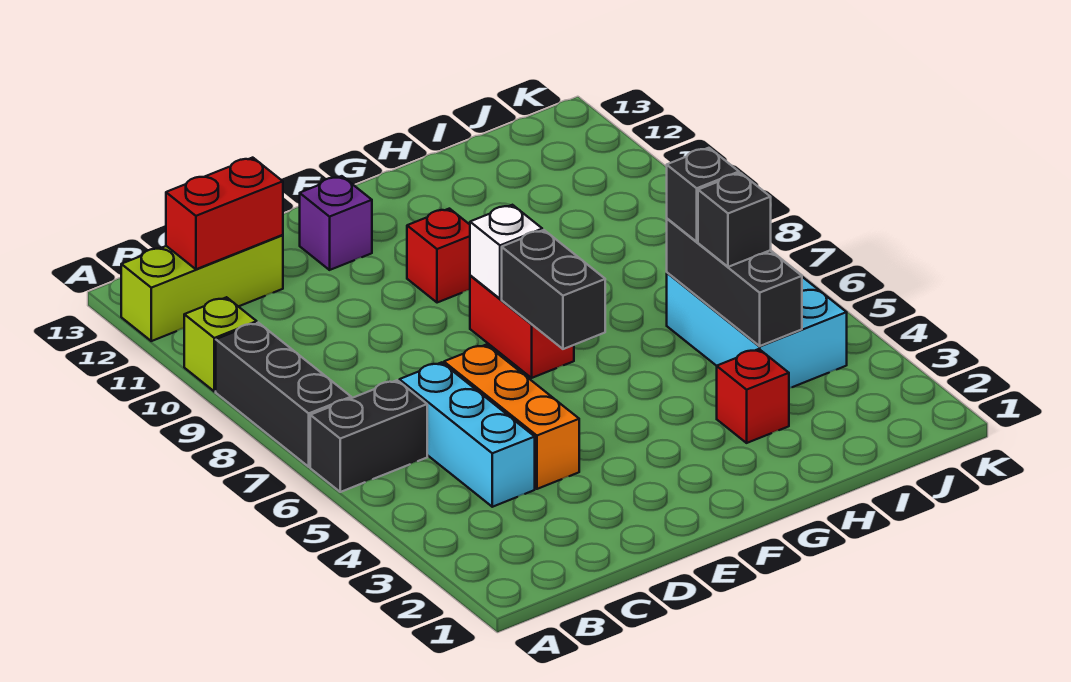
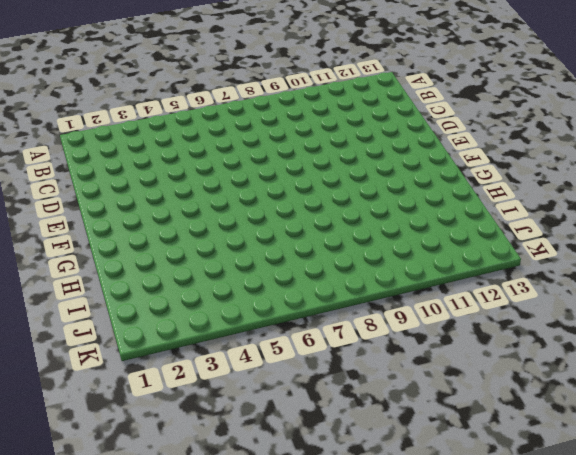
none -> black brick A6:B6 level 1
none -> black brick A7:A9 level 1
none -> lime brick A10 level 1

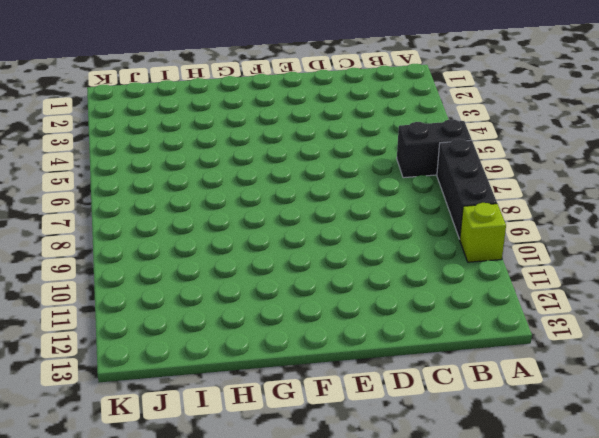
none -> lime brick A12:C12 level 1
none -> cyan brick C4:C6 level 1
none -> orange brick D4:D6 level 1

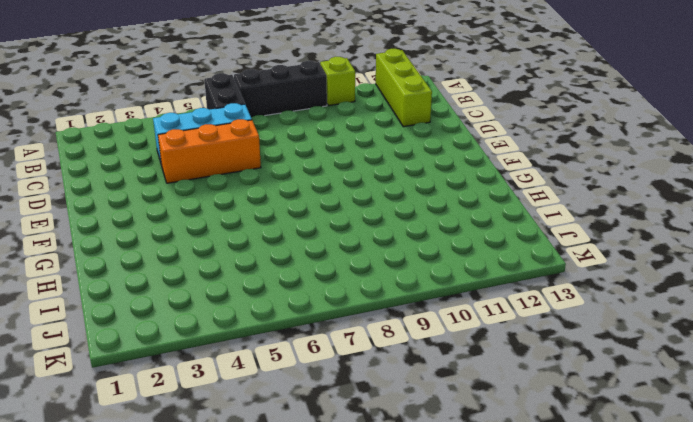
none -> purple brick E12 level 1
none -> red brick F7:F8 level 1
none -> red brick F10 level 1

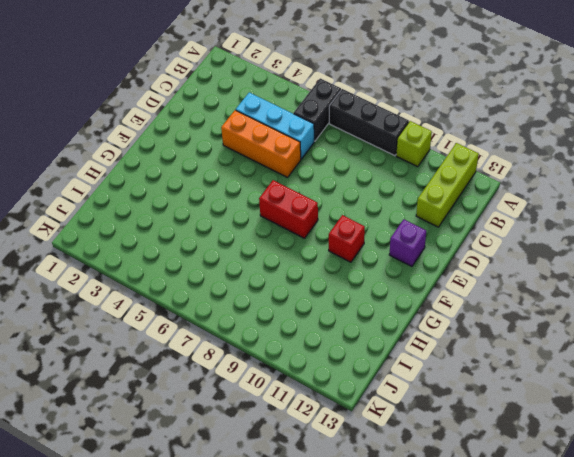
none -> red brick H3 level 1
none -> cyan brick I4:J6 level 1
none -> red brick B12:C12 level 2

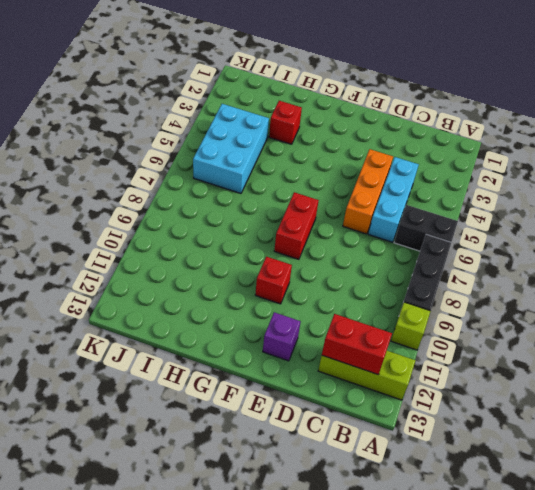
none -> black brick F6:F7 level 2
none -> white brick F8 level 2
none -> black brick I4:I6 level 2

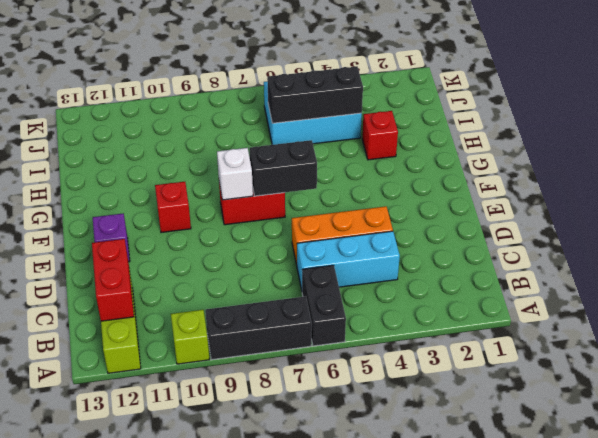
none -> black brick I5 level 3
none -> black brick I6 level 3

